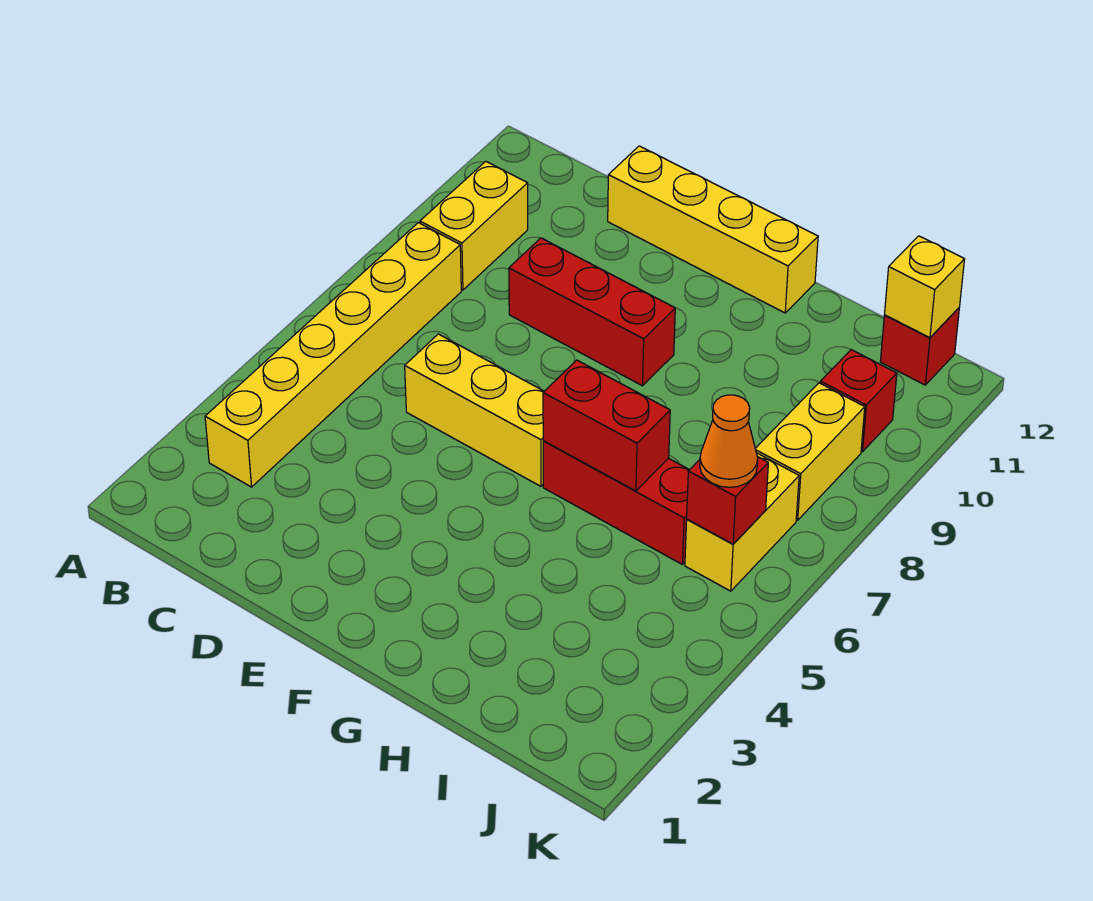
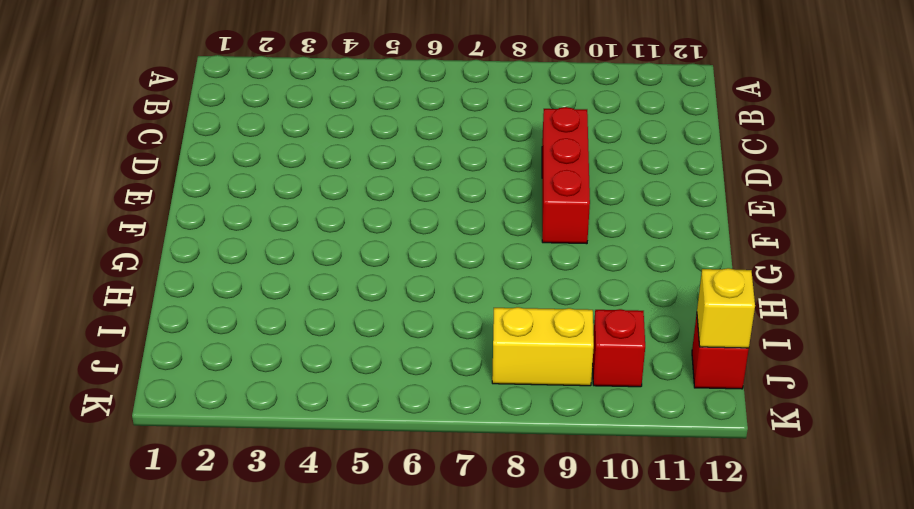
none -> yellow brick B3:B8 level 1
none -> yellow brick B9:B10 level 1
none -> yellow brick D6:F6 level 1

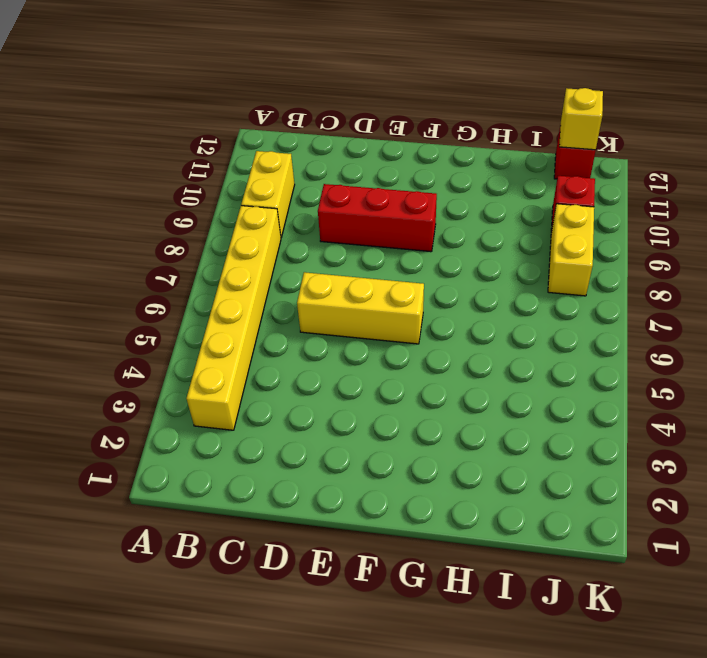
none -> yellow brick D12:G12 level 1
none -> red brick G6:I6 level 1
none -> yellow brick J6:J7 level 1

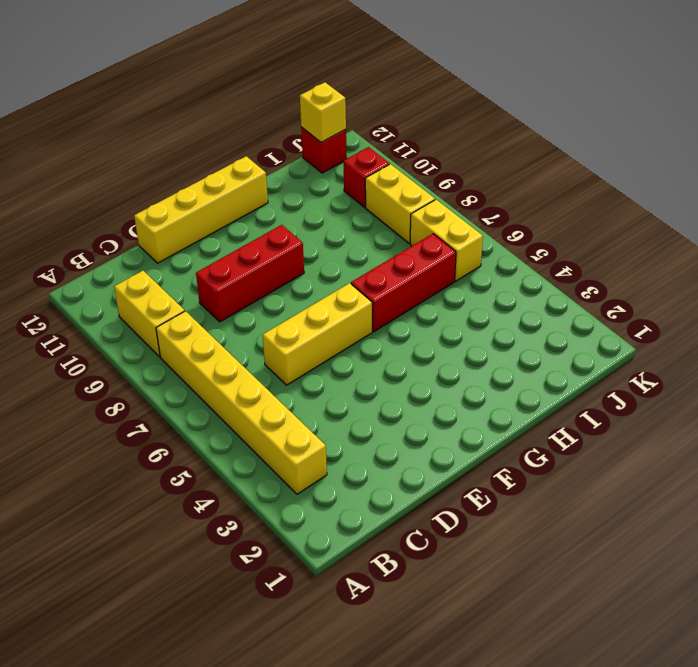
none -> red brick G6:H6 level 2
none -> red brick J6 level 2
none -> orange cone J6 level 3

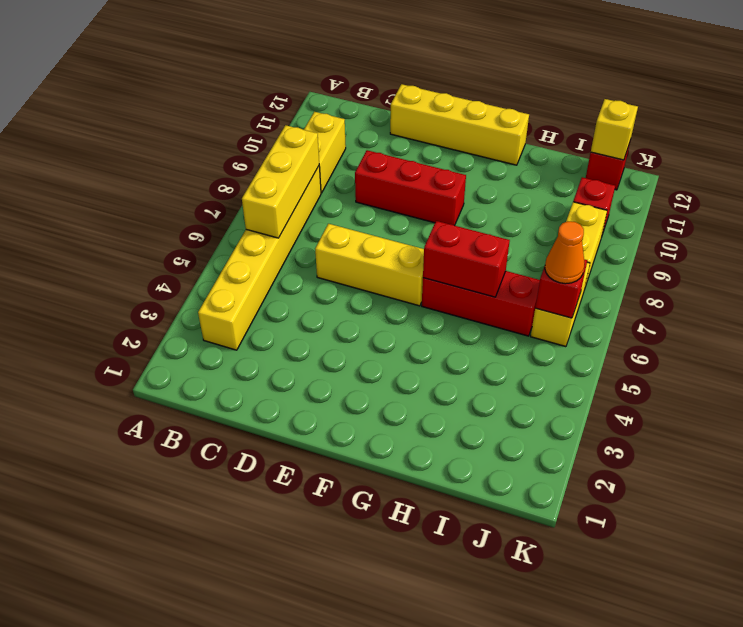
yellow brick B6:B8 level 2 -> none

